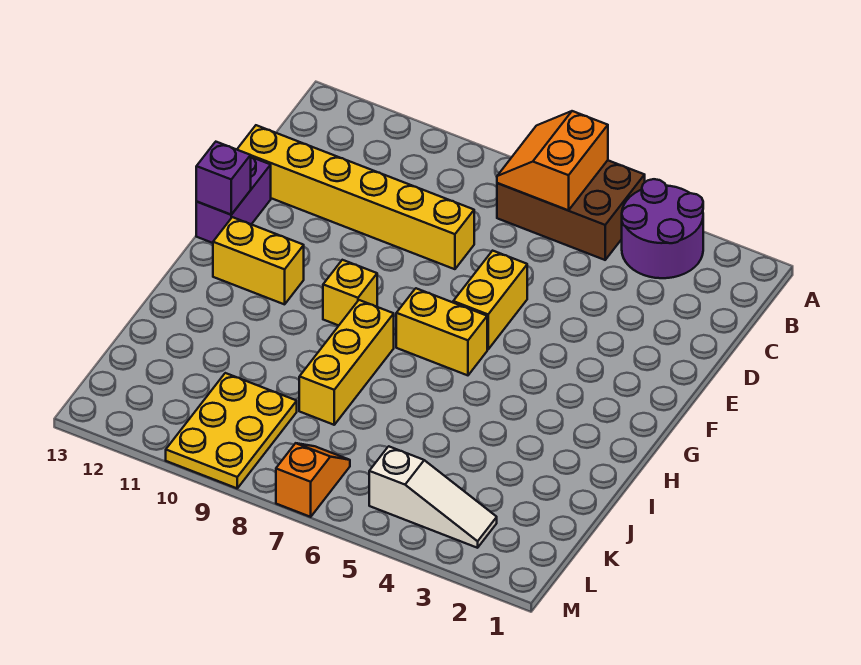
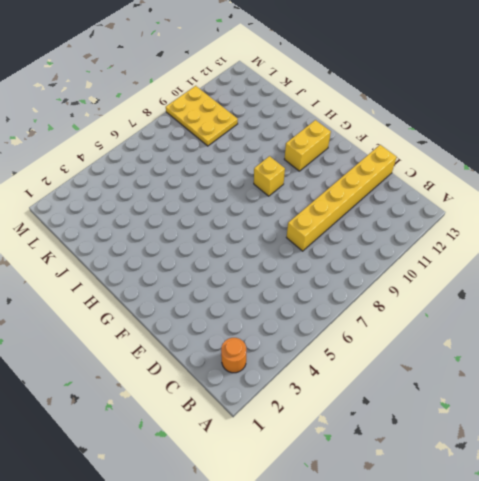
orange round brick B2 level 1 -> none
none -> purple round brick A3:B4 level 1
none -> brown brick A5:B7 level 1
none -> yellow brick E6:F6 level 1

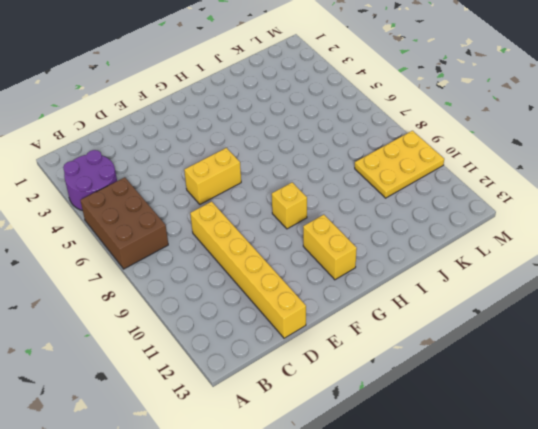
none -> purple brick E13:F13 level 1
none -> yellow brick G6:G7 level 1
none -> yellow brick H8:J8 level 1

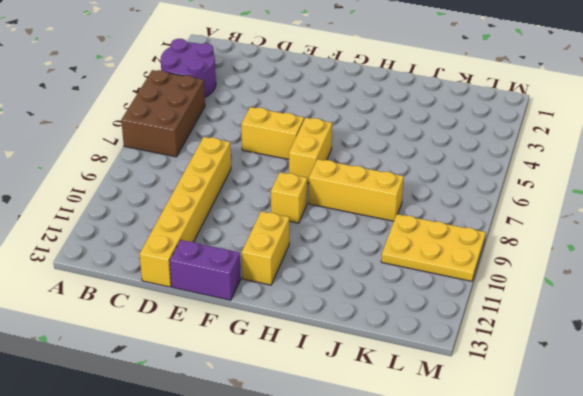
none -> white slope L3:L5 level 1 top 5
none -> orange slope L7:M7 level 1 top M
none -> orange slope A6:B7 level 2 top 6

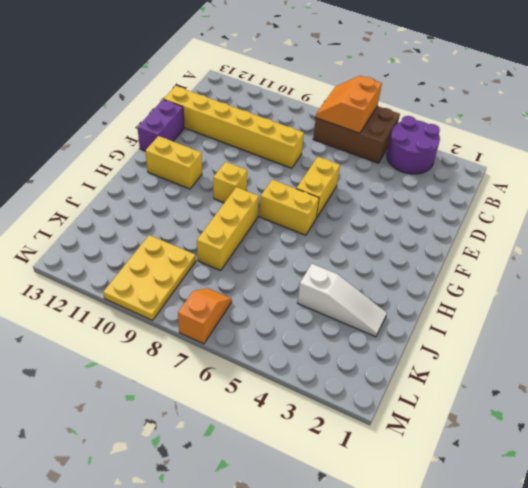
white slope J2:J4 level 1 top 4 -> white slope L3:L5 level 1 top 5
none -> purple brick F13 level 2

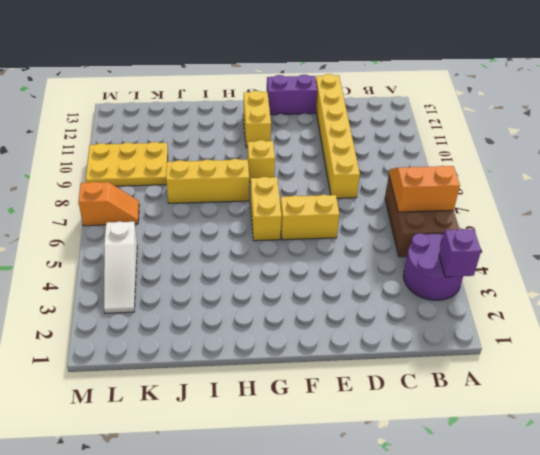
purple brick A3 level 2 -> purple brick F13 level 2

